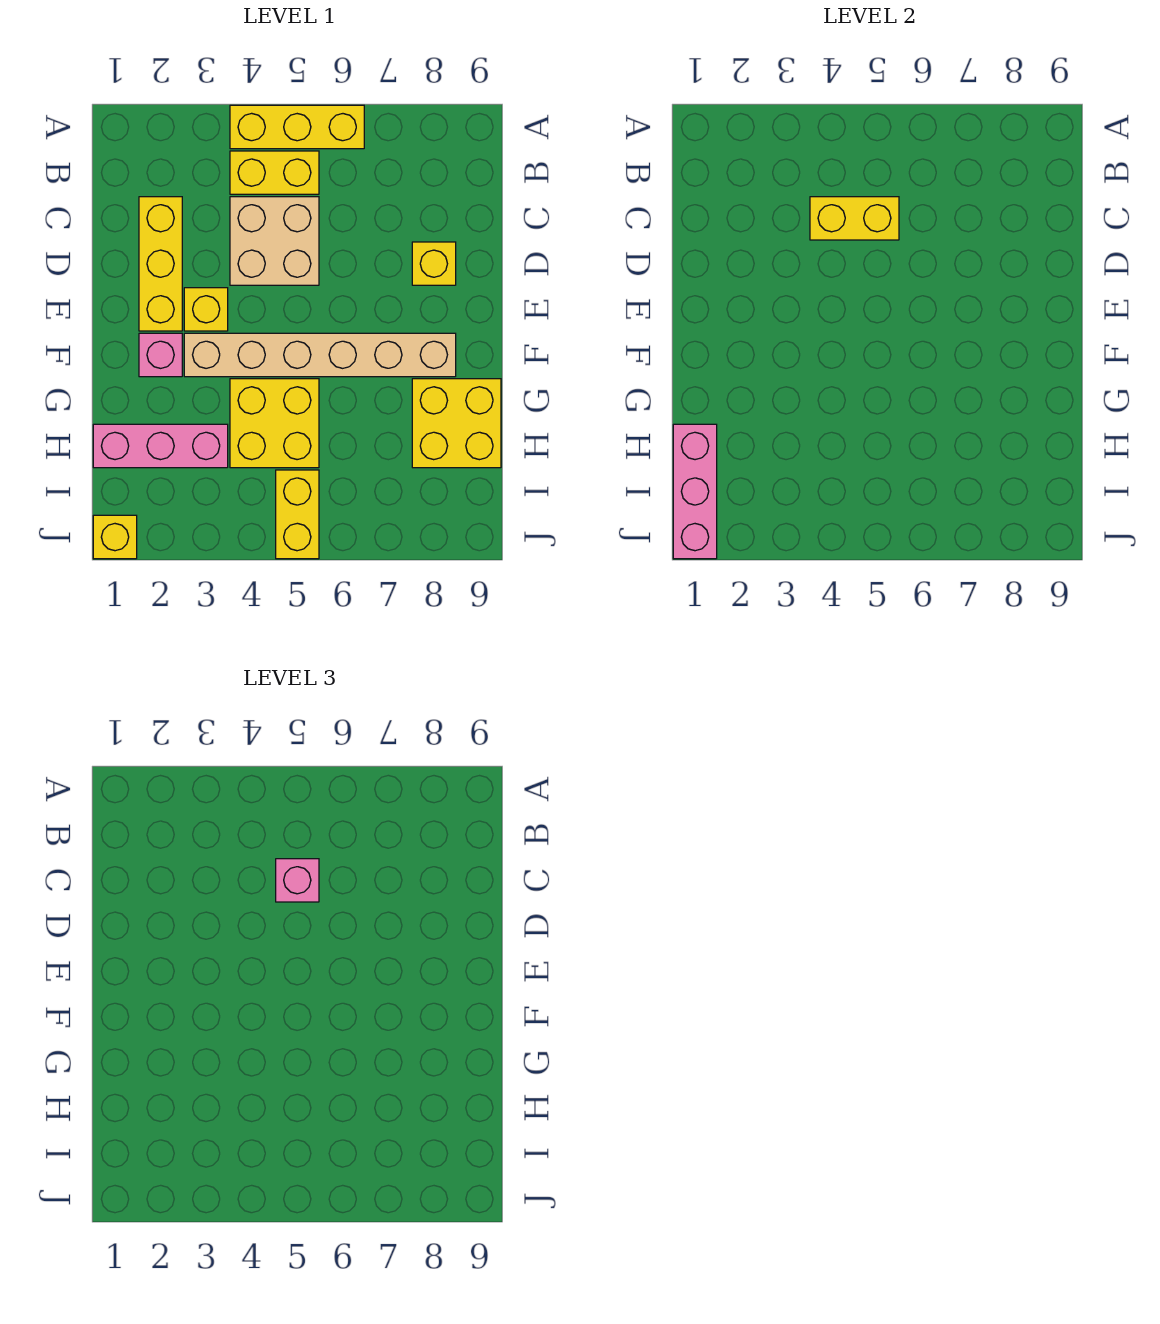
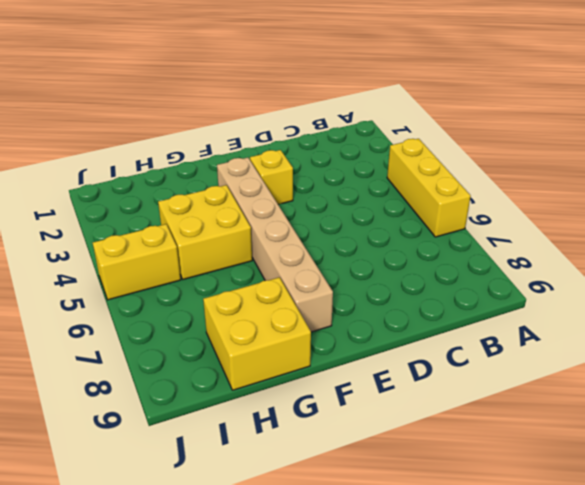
none -> yellow brick B4:B5 level 1
none -> yellow brick C2:E2 level 1
none -> tan brick C4:D5 level 1

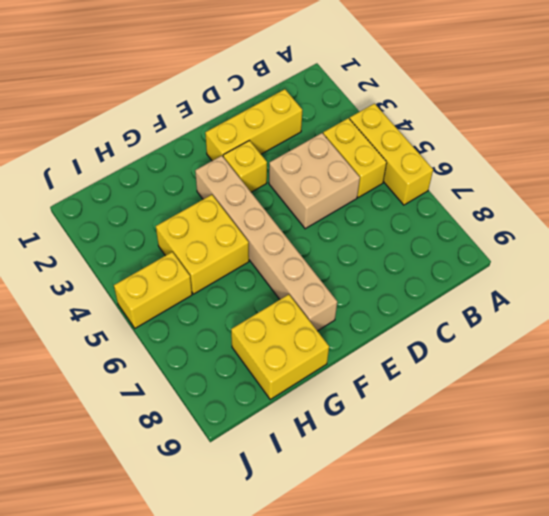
none -> yellow brick D8 level 1
none -> pink brick F2 level 1
none -> pink brick H1:H3 level 1

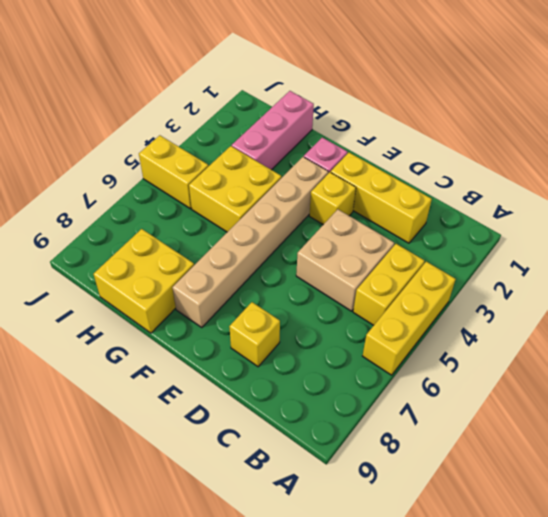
none -> yellow brick J1 level 1
none -> yellow brick C4:C5 level 2
none -> pink brick H1:J1 level 2

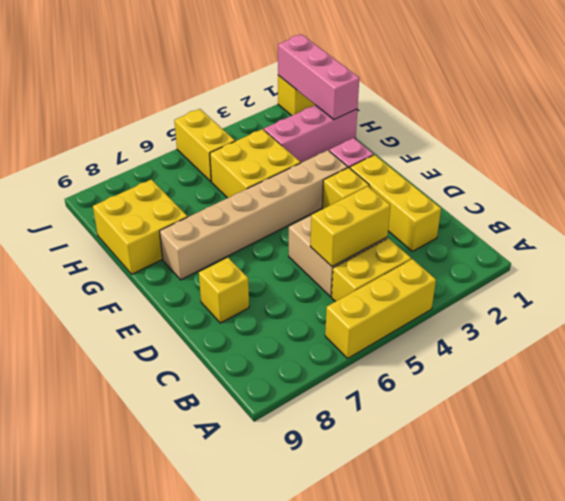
none -> pink brick C5 level 3

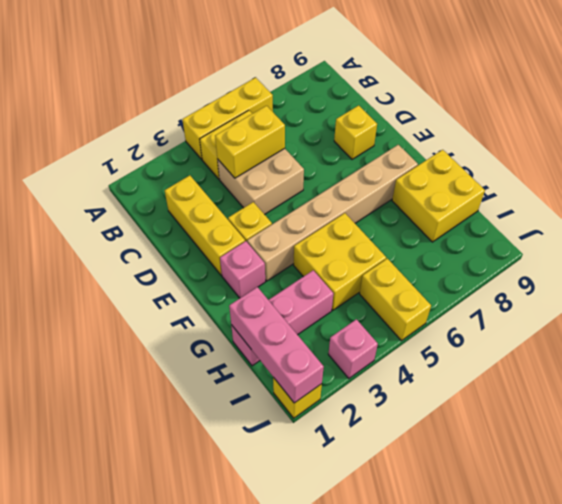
pink brick J3 level 1 -> pink brick C5 level 3

